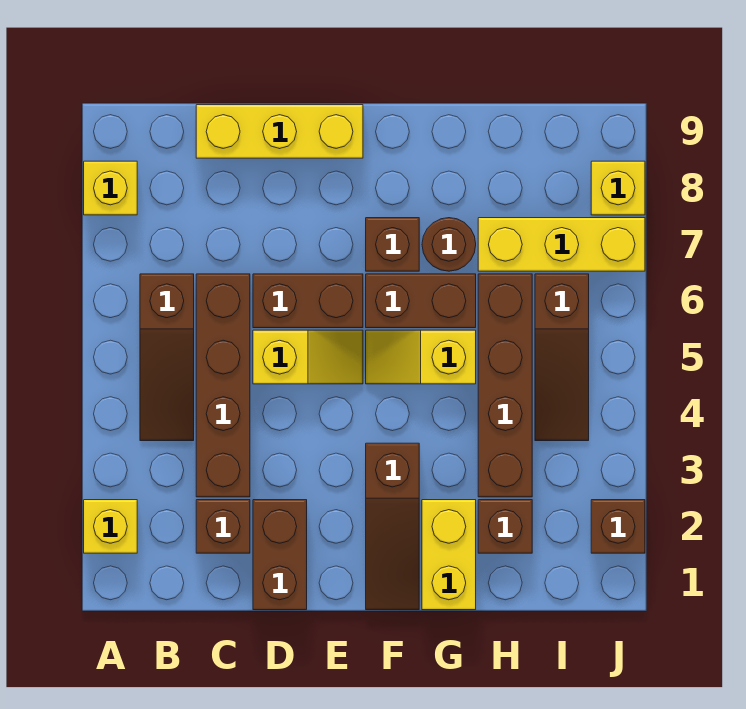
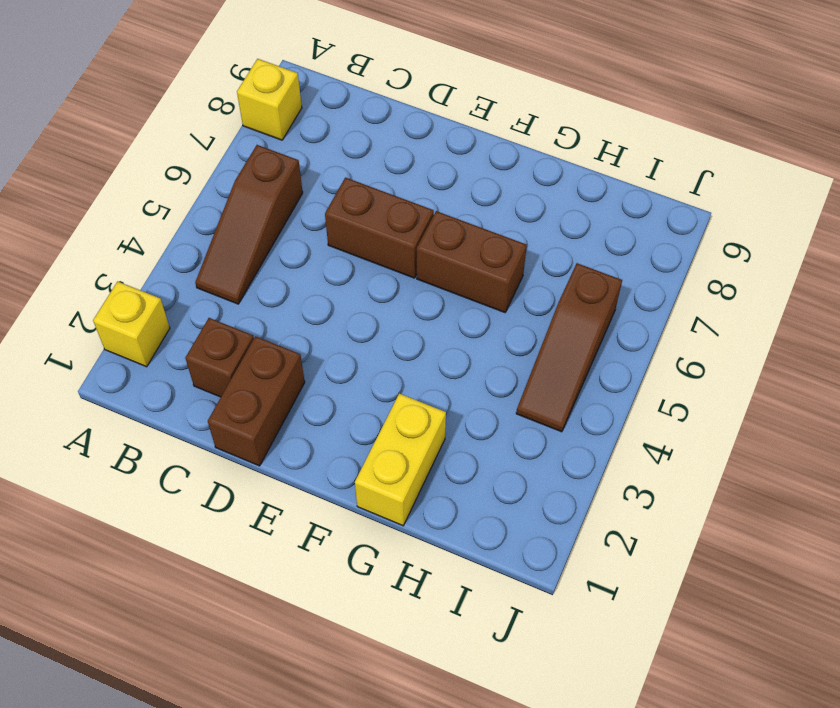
none -> brown brick C3:C6 level 1
none -> yellow brick C9:E9 level 1
none -> yellow slope D5:E5 level 1 top D

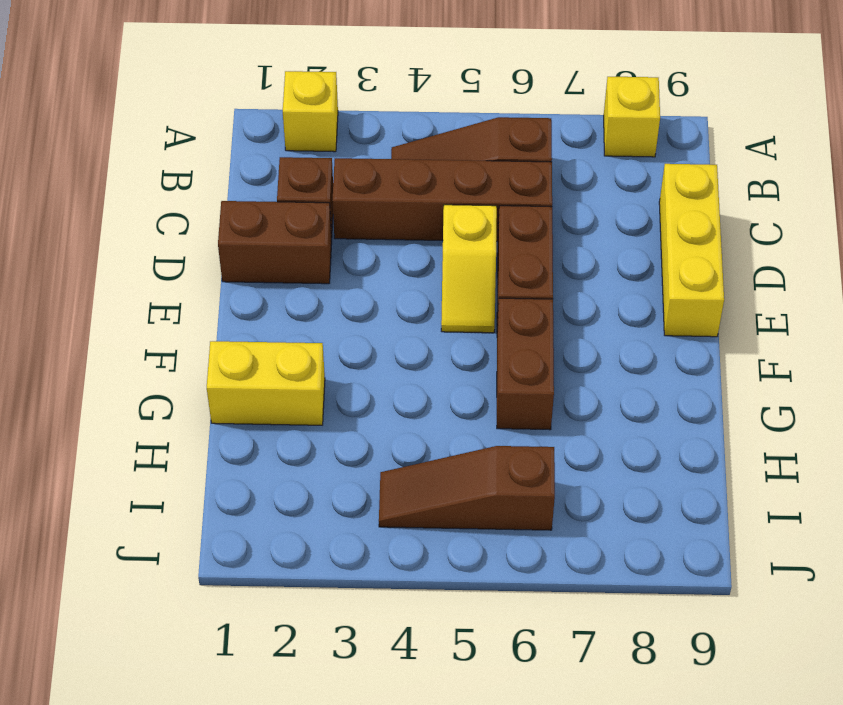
none -> brown slope F1:F3 level 1 top 3
none -> yellow slope F5:G5 level 1 top G
none -> brown brick F7 level 1

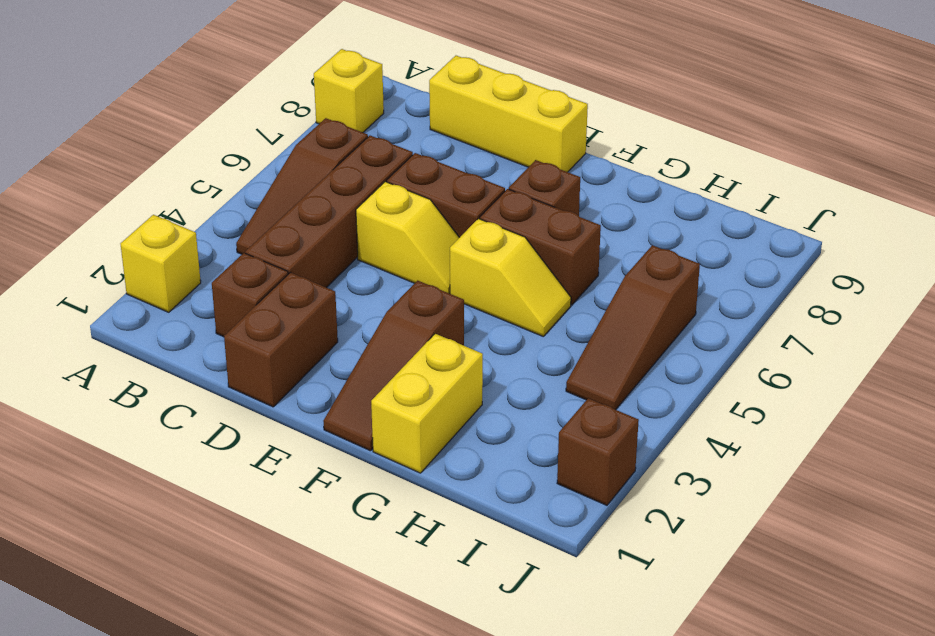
yellow slope F5:G5 level 1 top F -> yellow slope F5:G5 level 1 top G
none -> brown round brick G7 level 1
none -> brown brick H2 level 1
none -> brown brick H3:H6 level 1

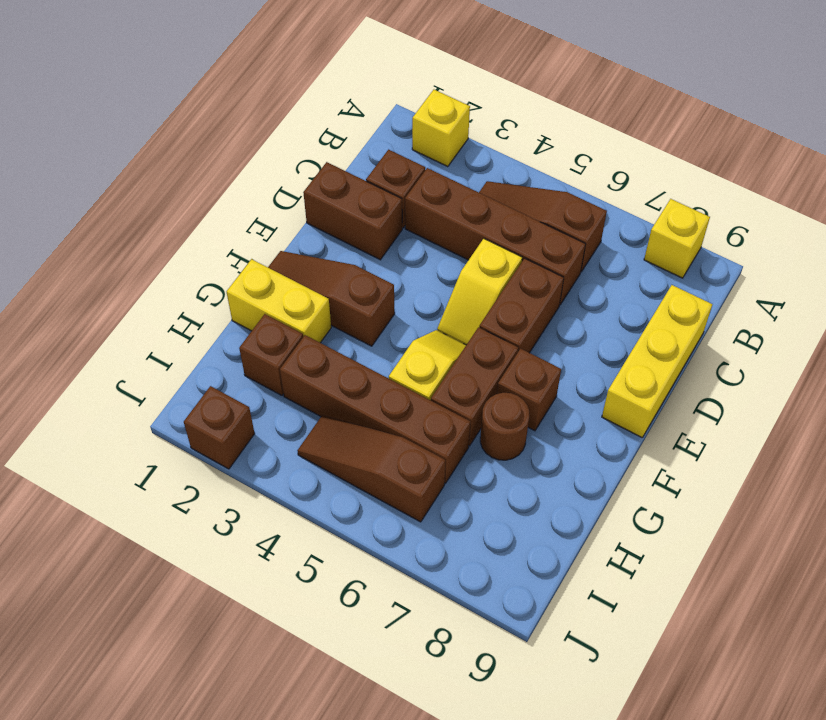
none -> yellow brick H7:J7 level 1
none -> yellow brick J8 level 1

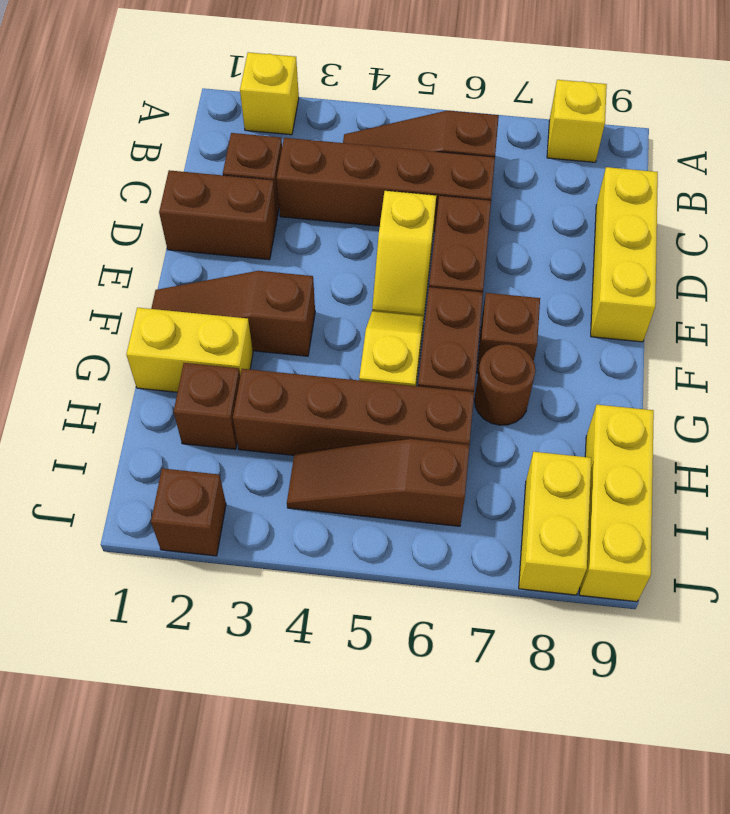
yellow brick H9:J9 level 1 -> yellow brick H7:J7 level 1
yellow brick I8:J8 level 1 -> yellow brick J8 level 1

